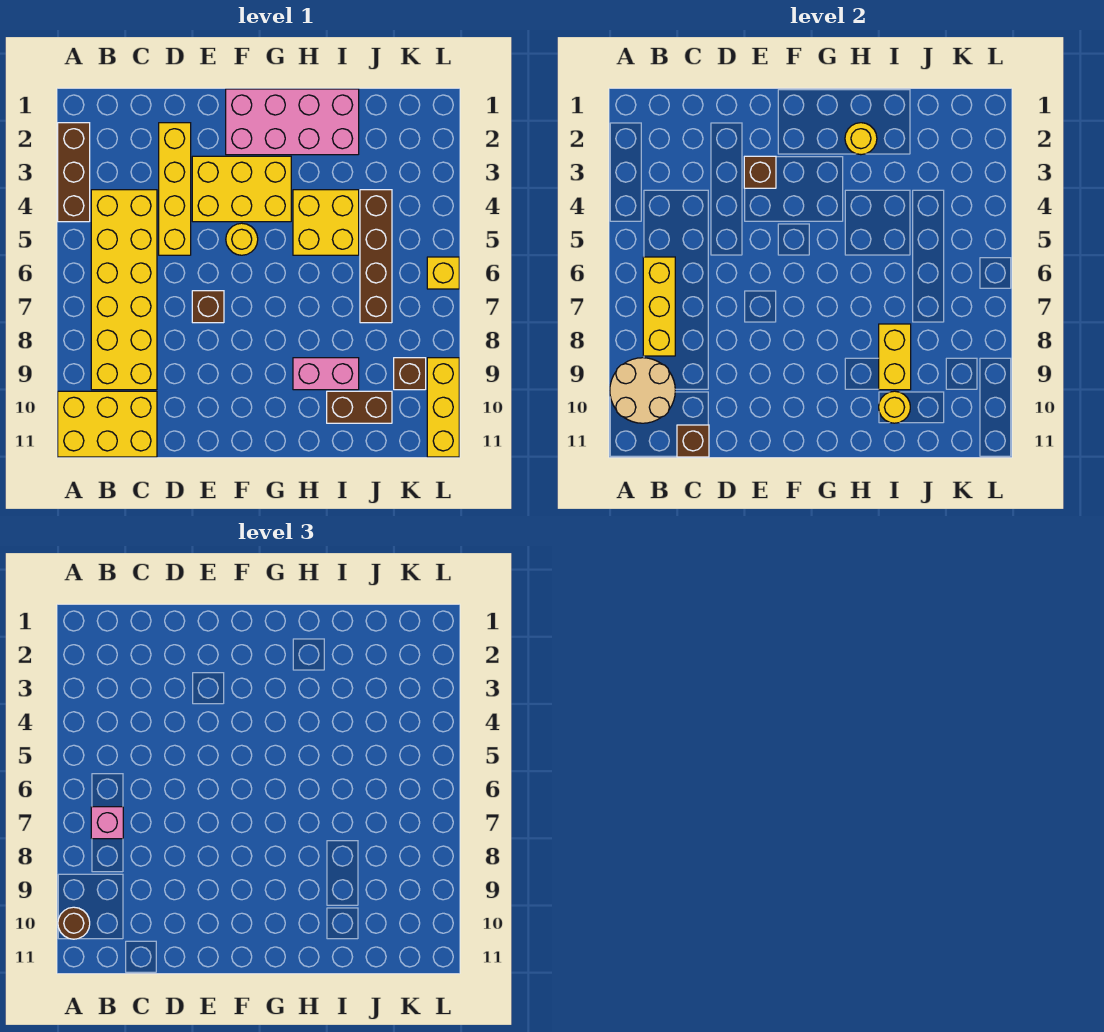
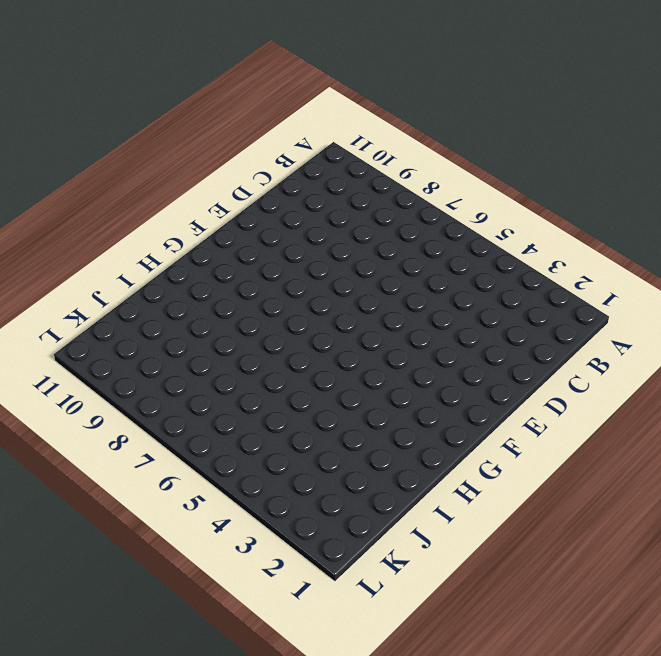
none -> brown brick A2:A4 level 1
none -> yellow brick A10:C11 level 1
none -> yellow brick B4:C9 level 1

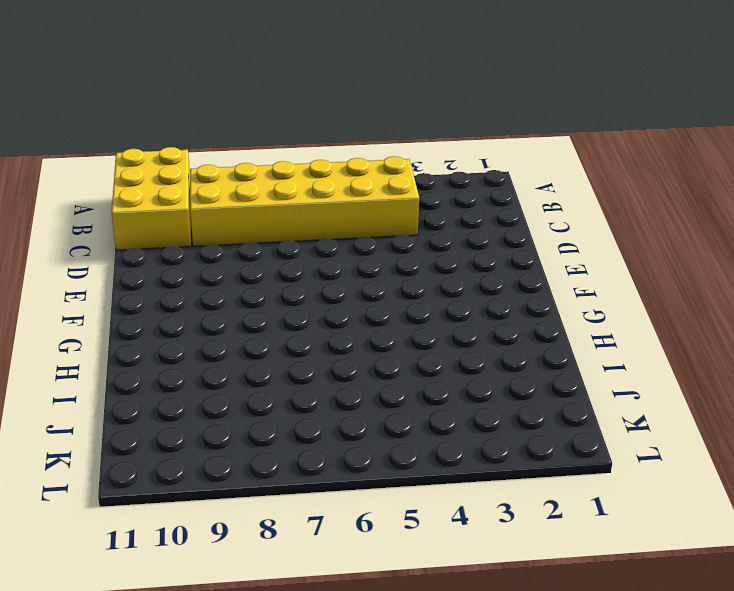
none -> brown brick A2:A4 level 1
none -> yellow brick D2:D5 level 1
none -> yellow brick E3:G4 level 1

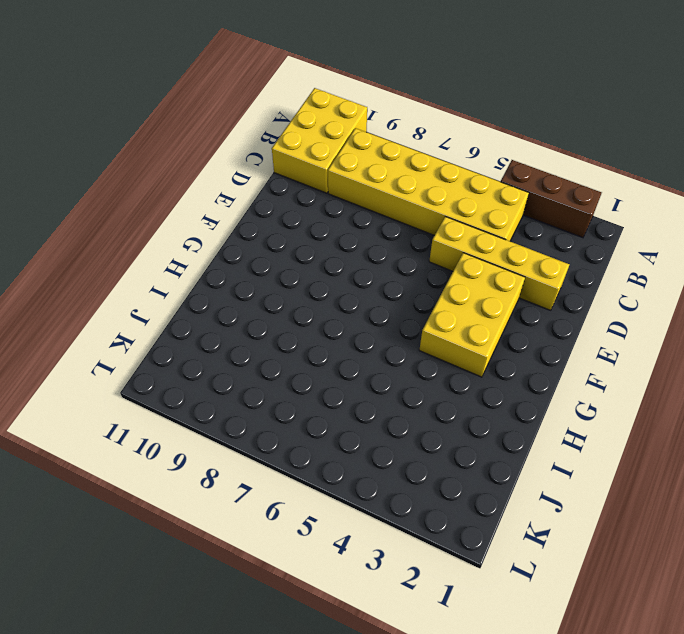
none -> brown brick E7 level 1
none -> pink brick F1:I2 level 1
none -> yellow round brick F5 level 1

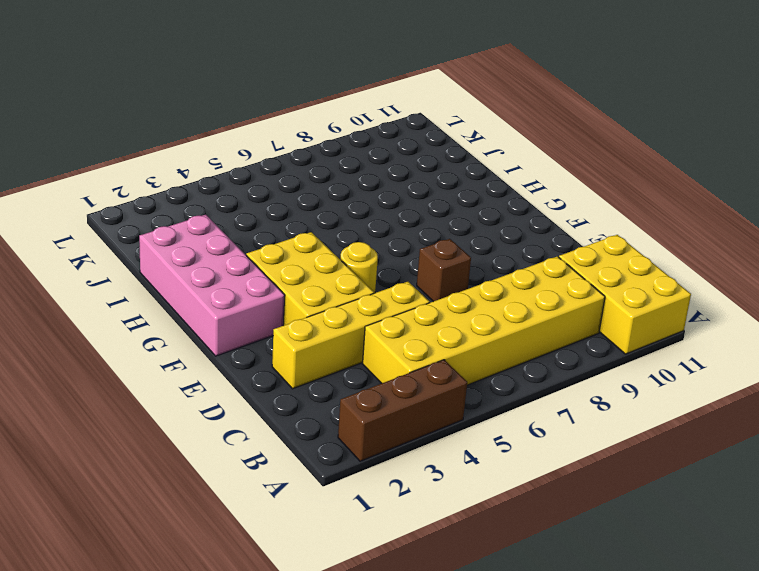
none -> yellow brick H4:I5 level 1
none -> pink brick H9:I9 level 1
none -> brown brick I10:J10 level 1

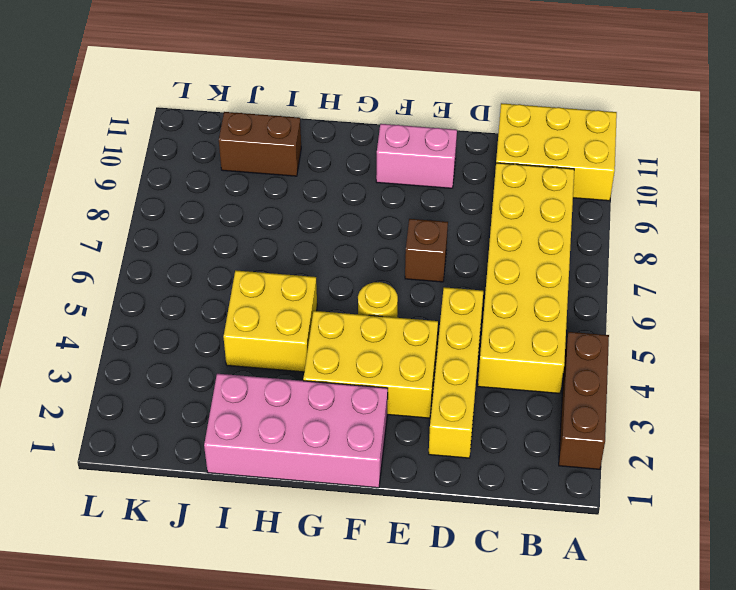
pink brick E10:F10 level 1 -> pink brick H9:I9 level 1
none -> brown brick J4:J7 level 1
none -> brown brick K9 level 1
none -> yellow brick L6 level 1

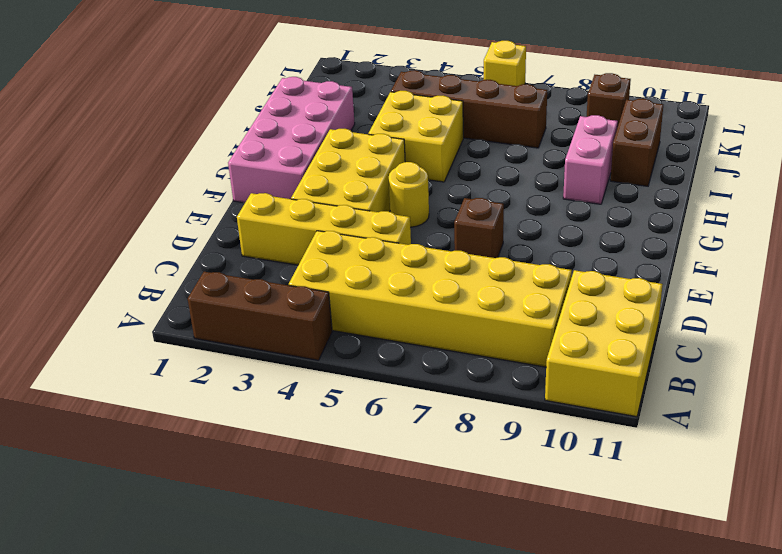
none -> yellow brick L9:L11 level 1
none -> tan round brick A9:B10 level 2
none -> yellow brick B6:B8 level 2

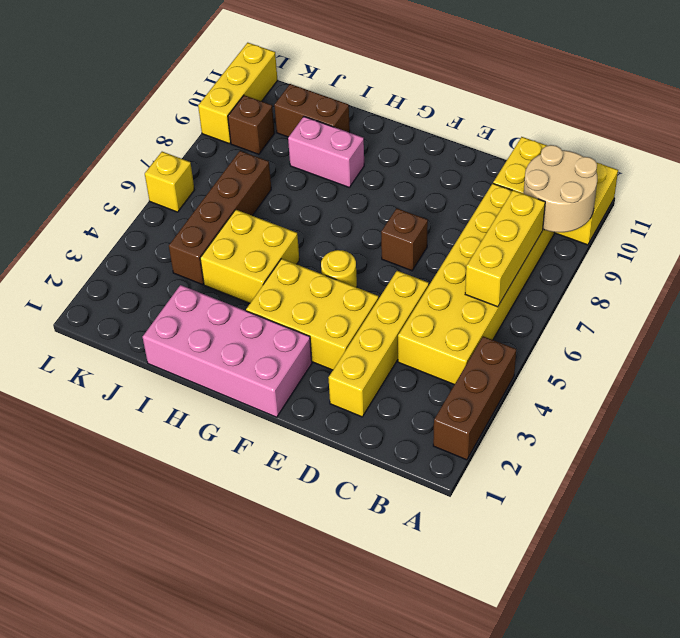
none -> brown brick C11 level 2
none -> brown brick E3 level 2
none -> yellow round brick H2 level 2

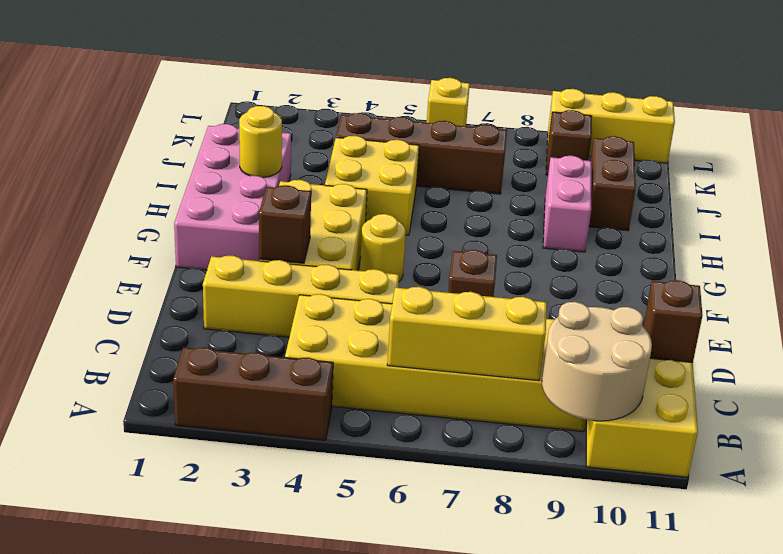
none -> yellow brick I8:I9 level 2
none -> yellow round brick I10 level 2
none -> brown round brick A10 level 3

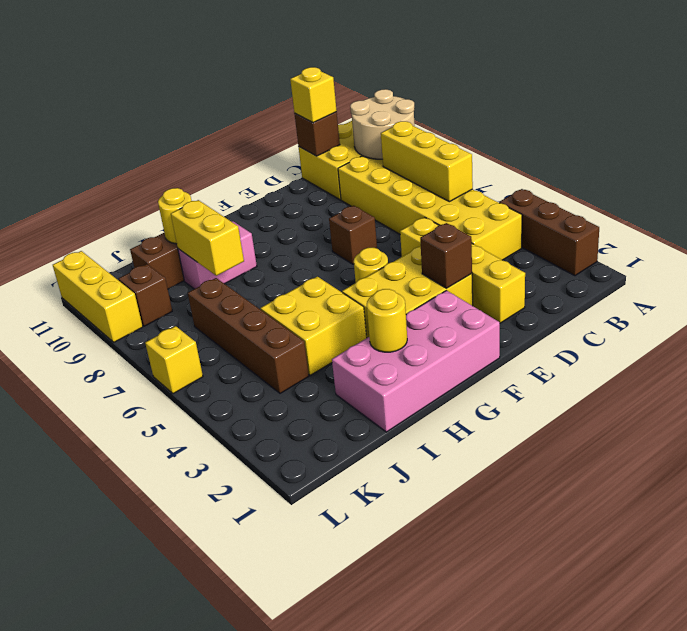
yellow brick C11 level 3 -> none
none -> brown round brick A10 level 3
none -> pink brick B7 level 3

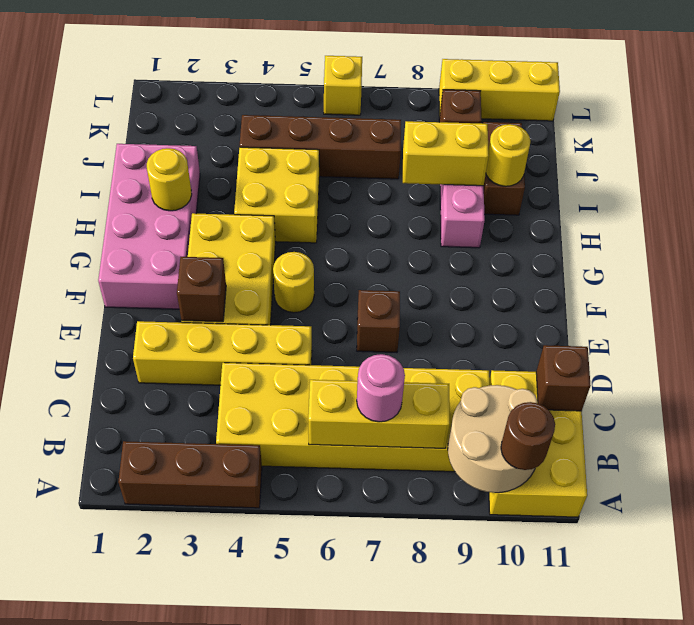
pink round brick B7 level 3 -> pink brick B7 level 3

